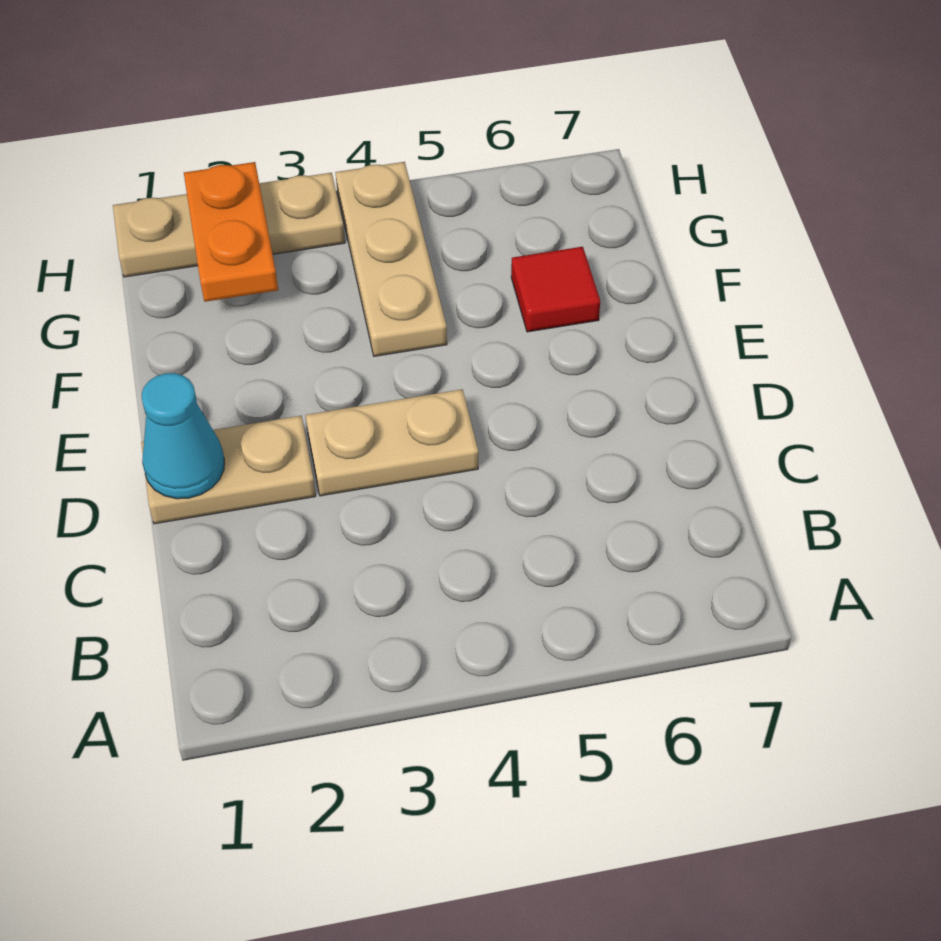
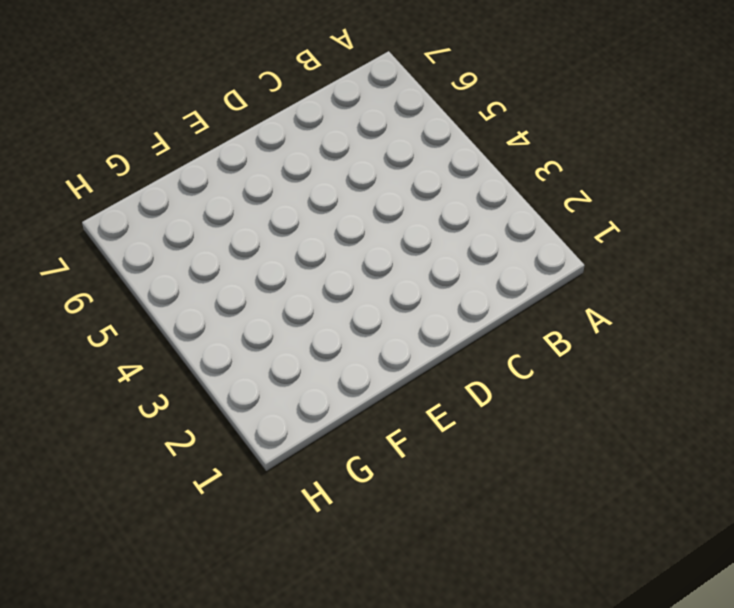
none -> tan plate D1:D2 level 1
none -> tan plate D3:D4 level 1

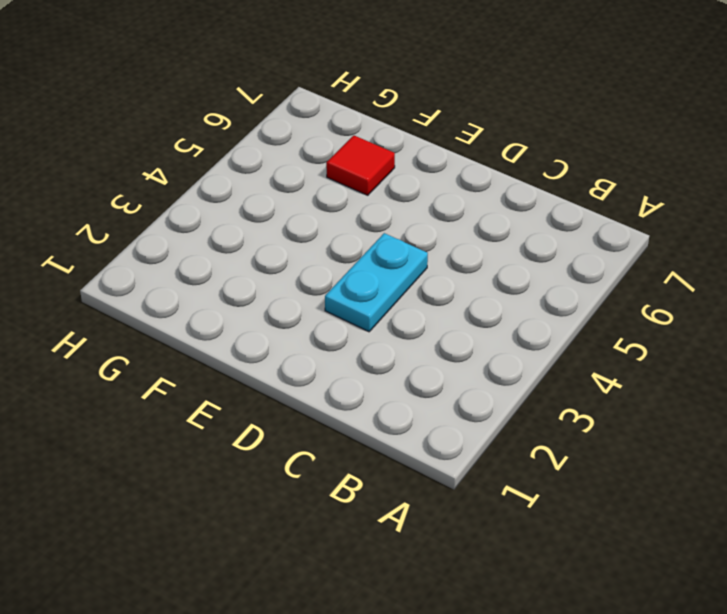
cyan plate D3:D4 level 1 -> tan plate D3:D4 level 1
none -> tan plate D1:D2 level 1
none -> tan plate F4:H4 level 1

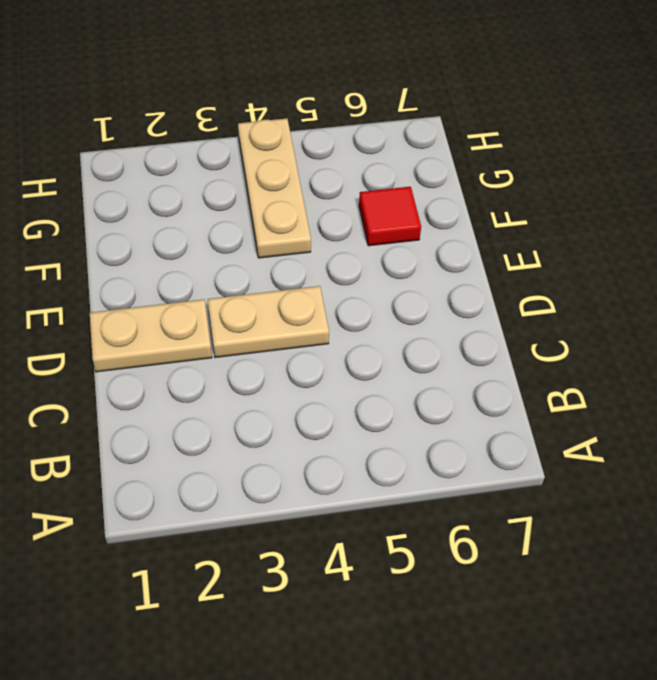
none -> tan plate H1:H3 level 1
none -> cyan cone D1 level 2

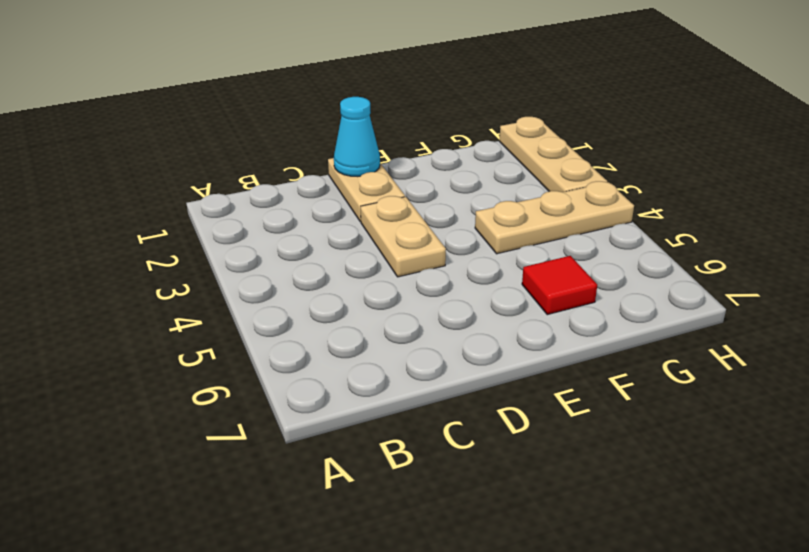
none -> orange plate G2:H2 level 2

